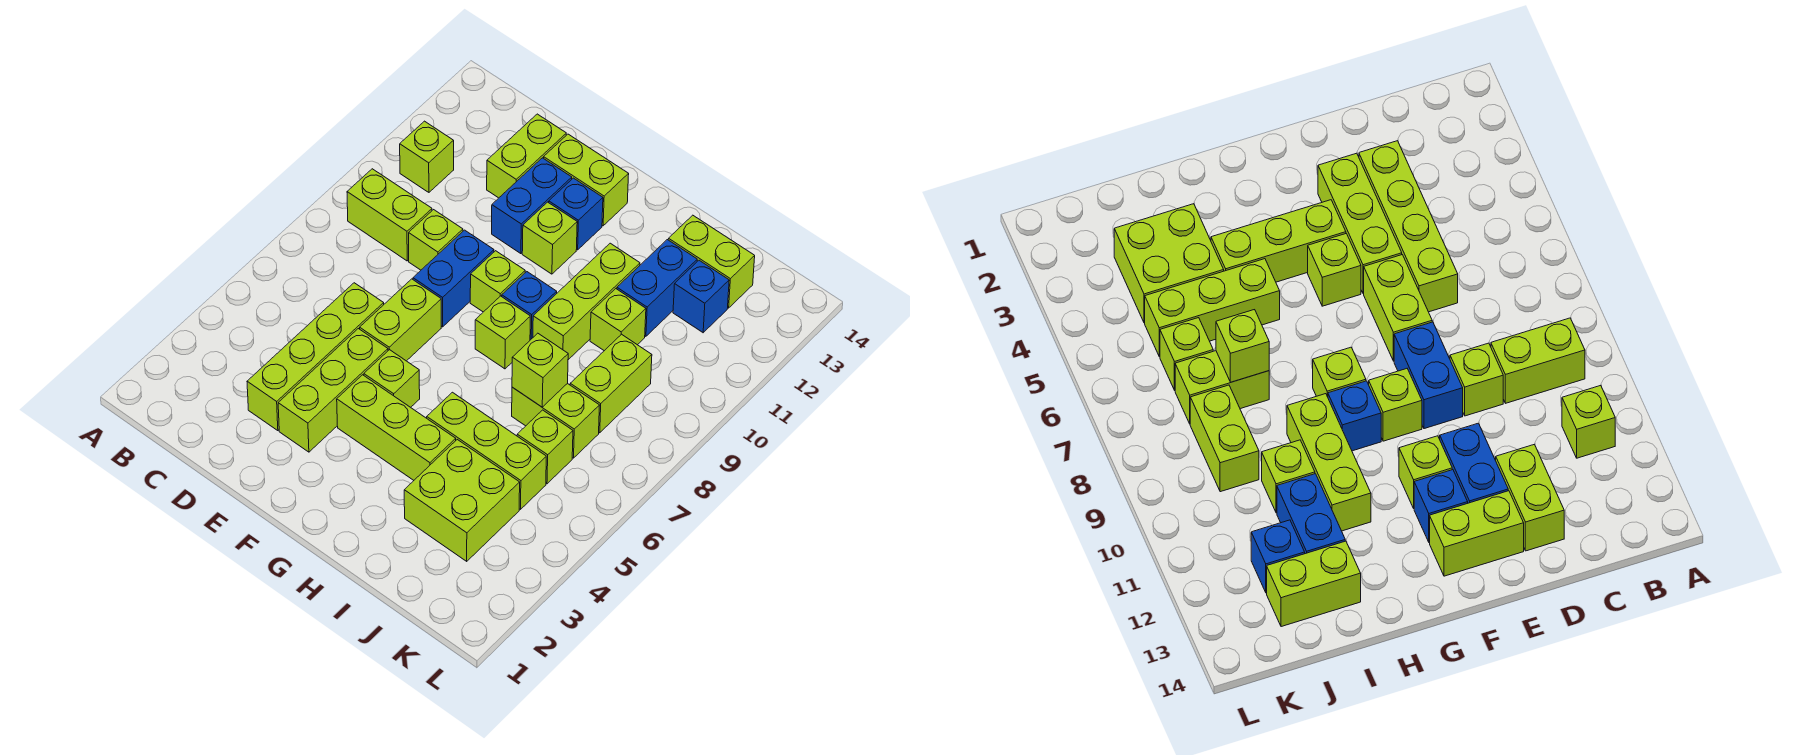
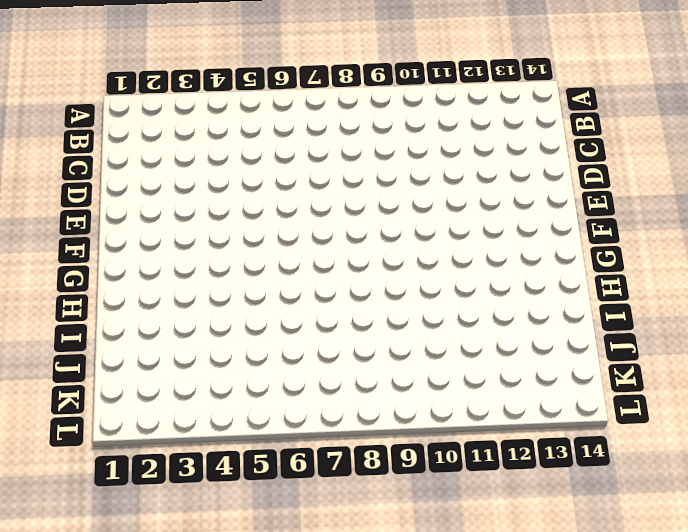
none -> lime brick B9:C9 level 1
none -> lime brick B11 level 1
none -> lime brick D3:D6 level 1

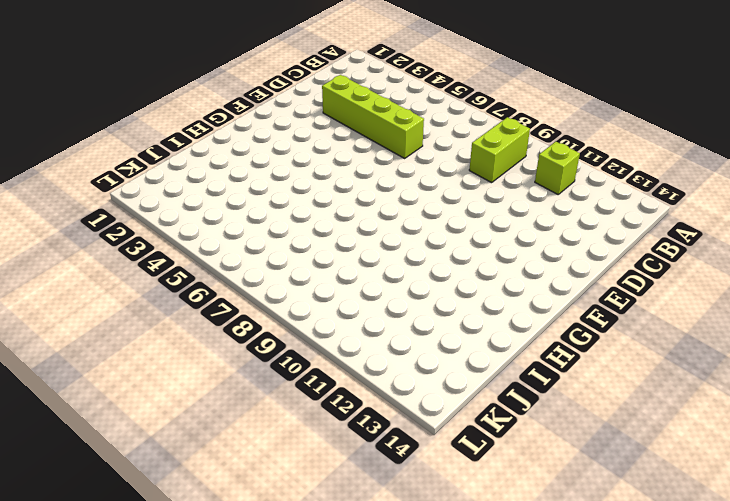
none -> lime brick D9 level 1
none -> lime brick D12:D13 level 1
none -> lime brick E3:E5 level 1

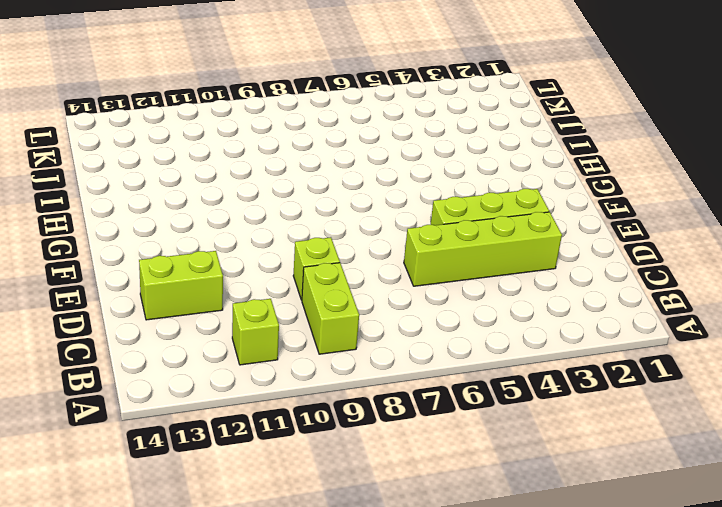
none -> lime brick E6:E7 level 1
none -> blue brick E8:E9 level 1
none -> blue brick E11:E12 level 1

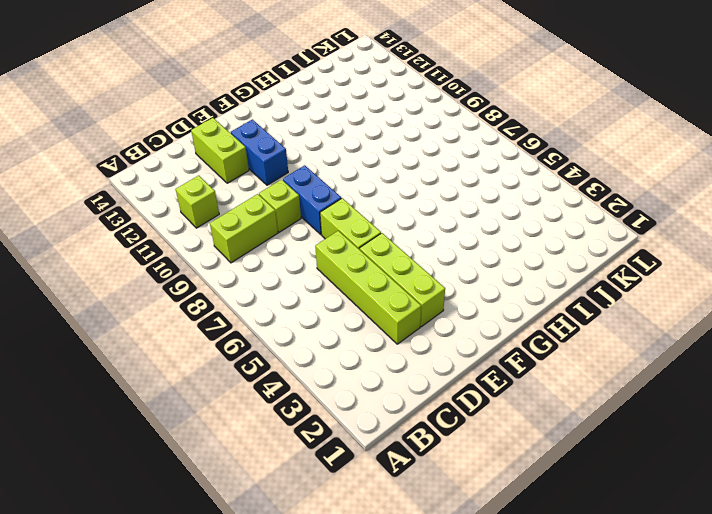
none -> lime brick E13:F13 level 1
none -> lime brick F4:H4 level 1
none -> lime brick F5 level 1

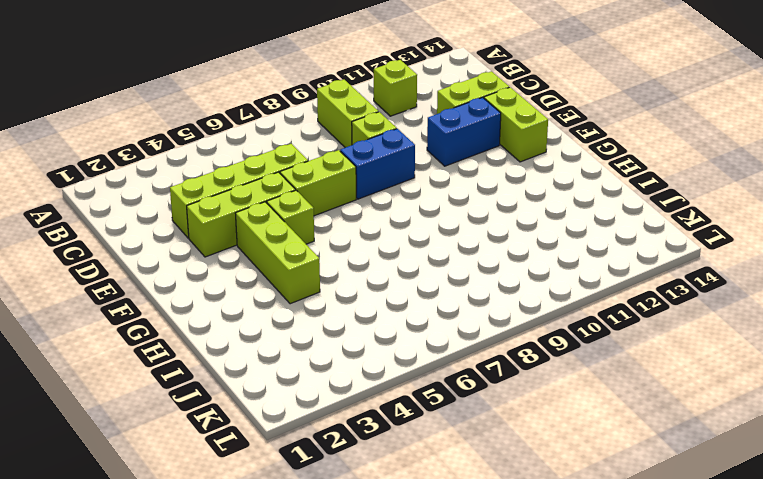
none -> lime brick F9 level 1
none -> lime brick F11 level 1
none -> blue brick F12 level 1

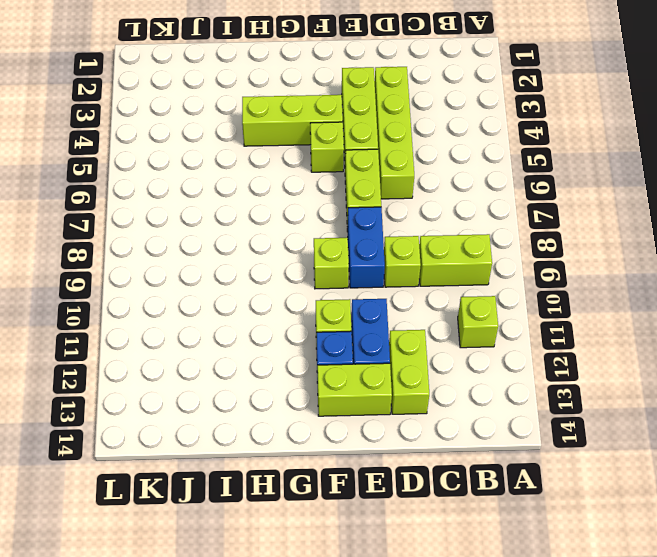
none -> lime brick G8 level 1
none -> blue brick G9 level 1
none -> lime brick H5:J5 level 1

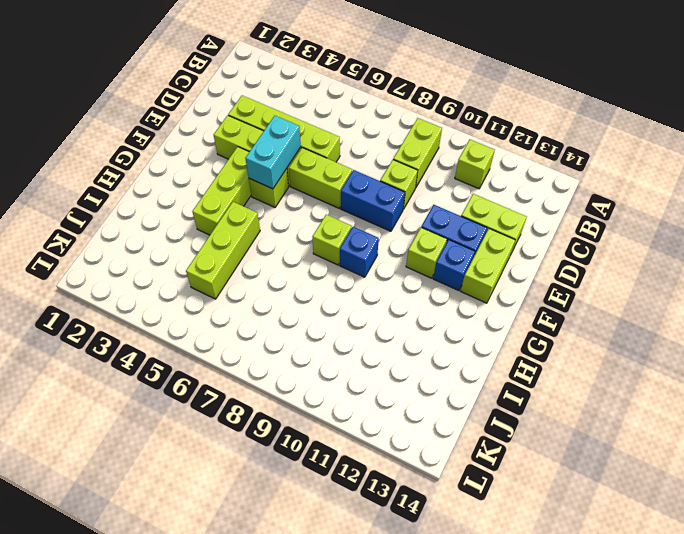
cyan brick E5:F5 level 2 -> none
none -> lime brick F9 level 1
none -> lime brick H9:H11 level 1
none -> lime brick I3:J4 level 1

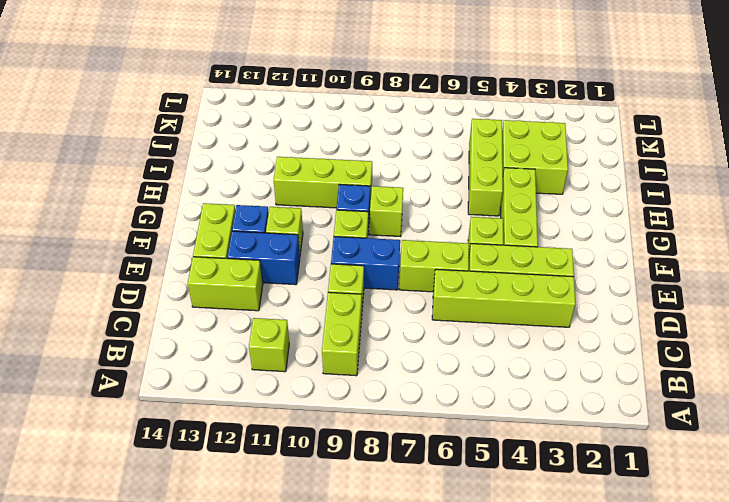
none -> lime brick I7:J7 level 1
none -> lime brick I10 level 1
none -> blue brick I11:I12 level 1

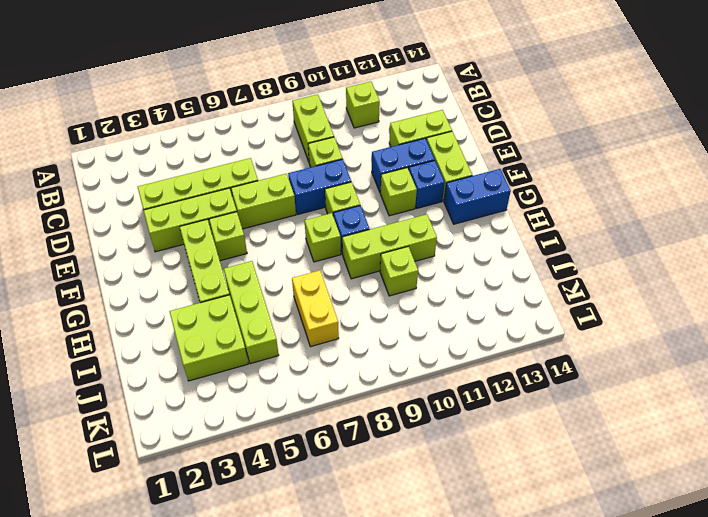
blue brick G13:G14 level 1 -> blue brick I11:I12 level 1
yellow brick I7:J7 level 1 -> lime brick I7:J7 level 1
none -> lime brick I13:J13 level 1
none -> lime brick J6 level 1
none -> lime brick J8:J9 level 1

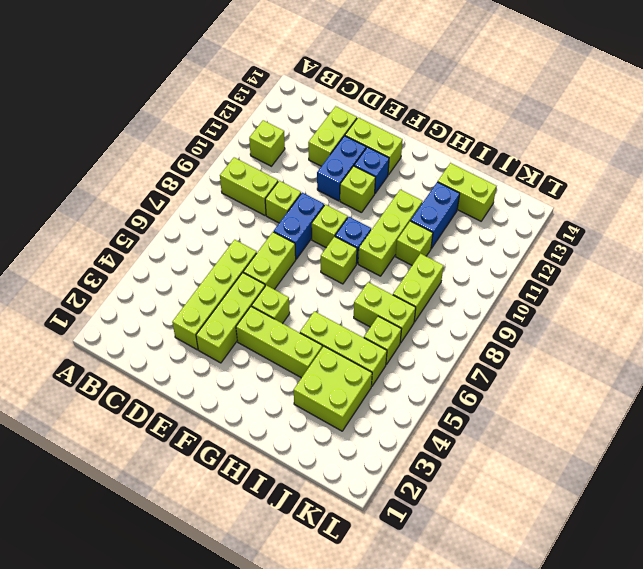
none -> blue brick J12 level 1
none -> lime brick I7 level 2

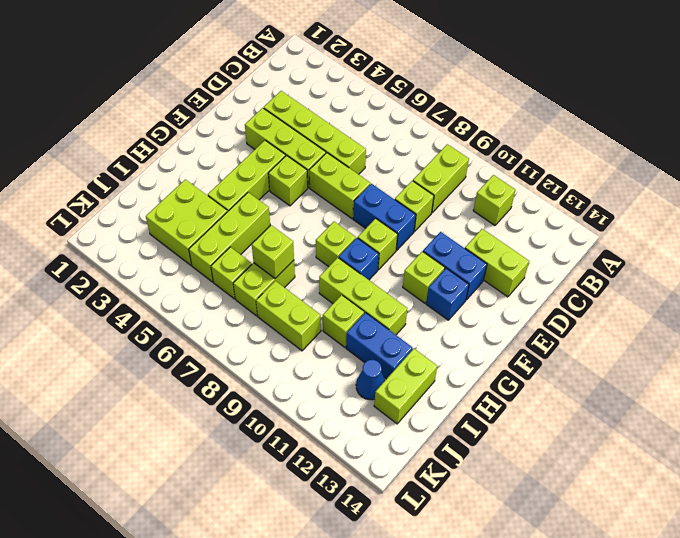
blue cone J12 level 1 -> blue brick J12 level 1
none -> lime brick E13:F13 level 1

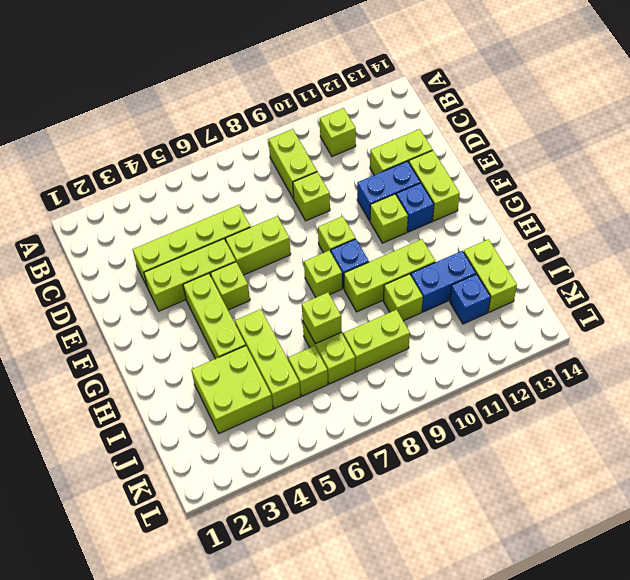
none -> blue brick E8:E9 level 1

